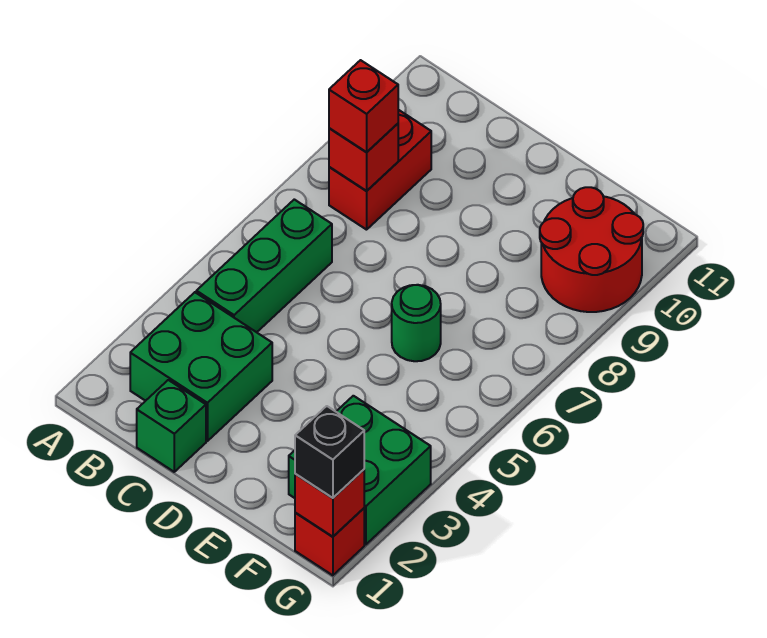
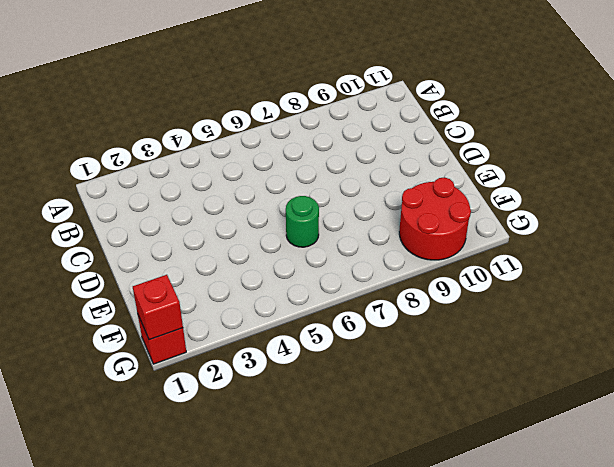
none -> green brick B2:C3 level 1
none -> green brick B4:B6 level 1
none -> red brick B8:B9 level 1

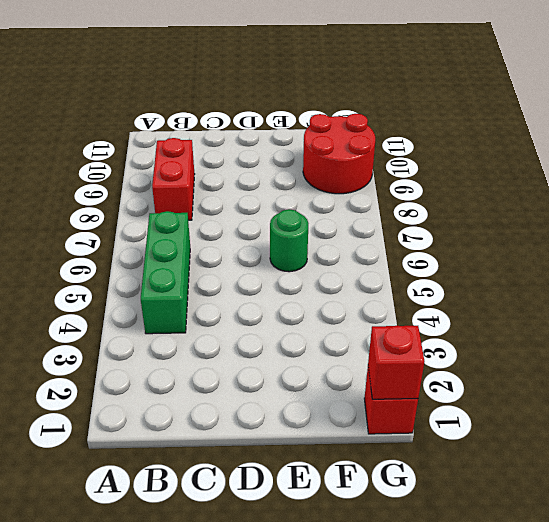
none -> green brick B2:C3 level 1
none -> green brick C1 level 1
none -> green brick F2:G3 level 1

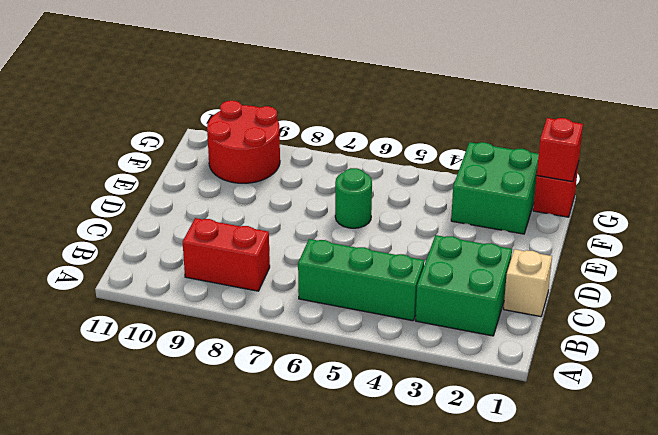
tan brick C1 level 1 -> green brick C1 level 1
none -> red brick B8 level 2
none -> red brick B8 level 3
none -> black brick G1 level 3

